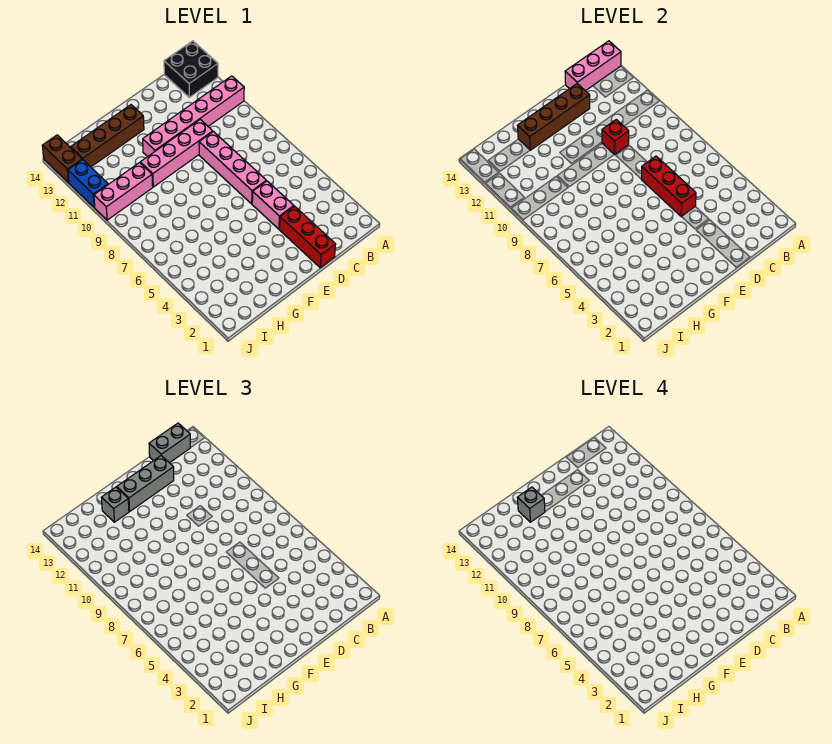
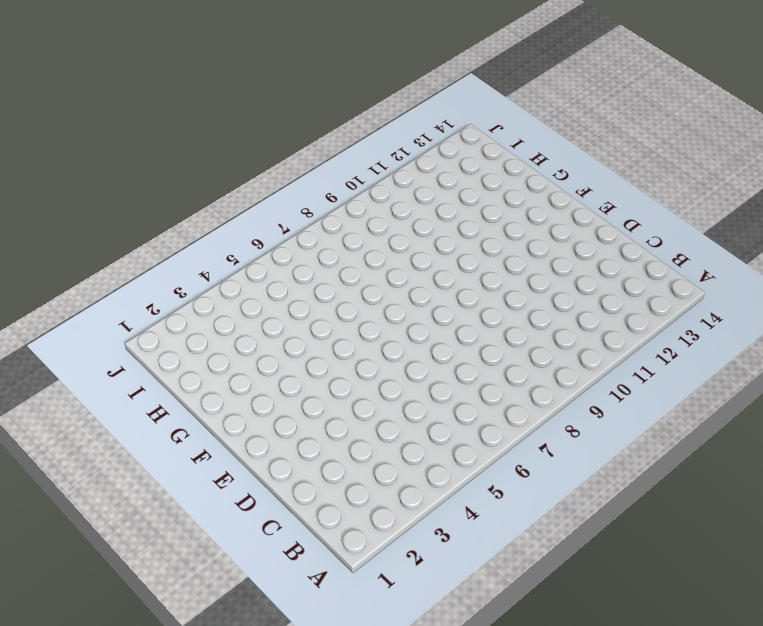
none -> pink brick A11:F11 level 1
none -> black brick A13:B14 level 1
none -> red brick D1:D3 level 1

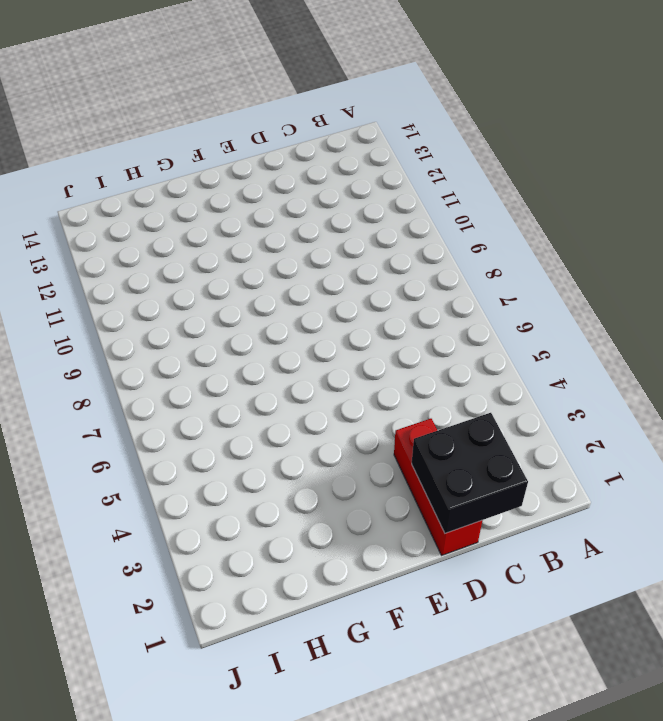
black brick C1:D2 level 2 -> black brick A13:B14 level 1
none -> pink brick A11:F11 level 1
none -> pink brick D4:D5 level 1
none -> pink brick D6:D9 level 1

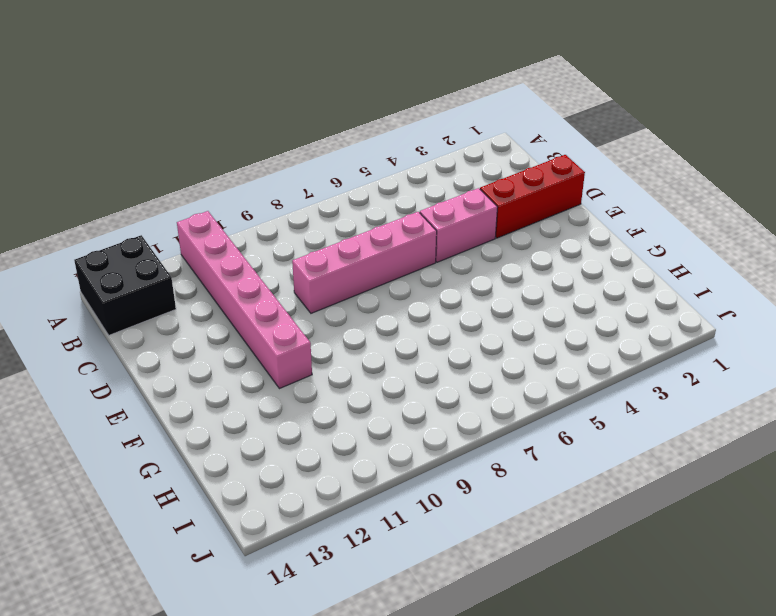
none -> pink brick D10:G10 level 1
none -> brown brick F13:I13 level 1
none -> pink brick H10:J10 level 1

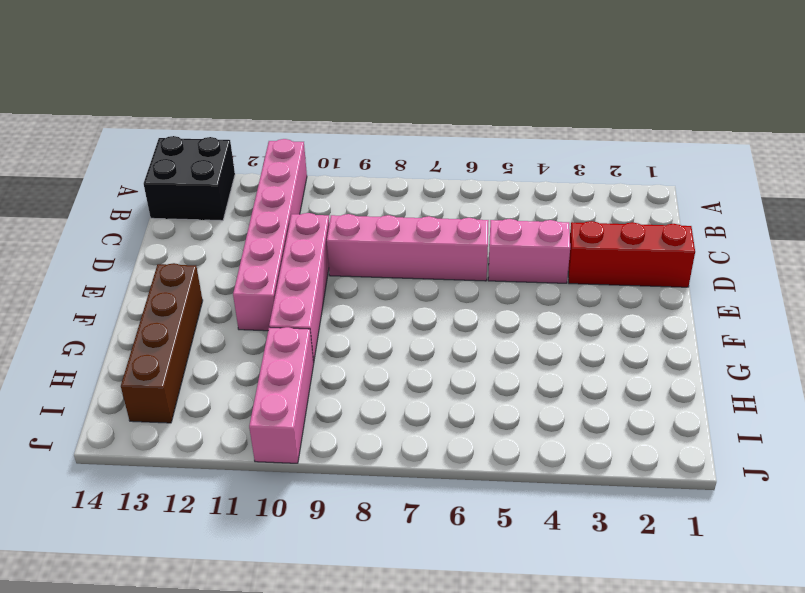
none -> blue brick J11:J12 level 1
none -> brown brick J13:J14 level 1
none -> pink brick A14:C14 level 2

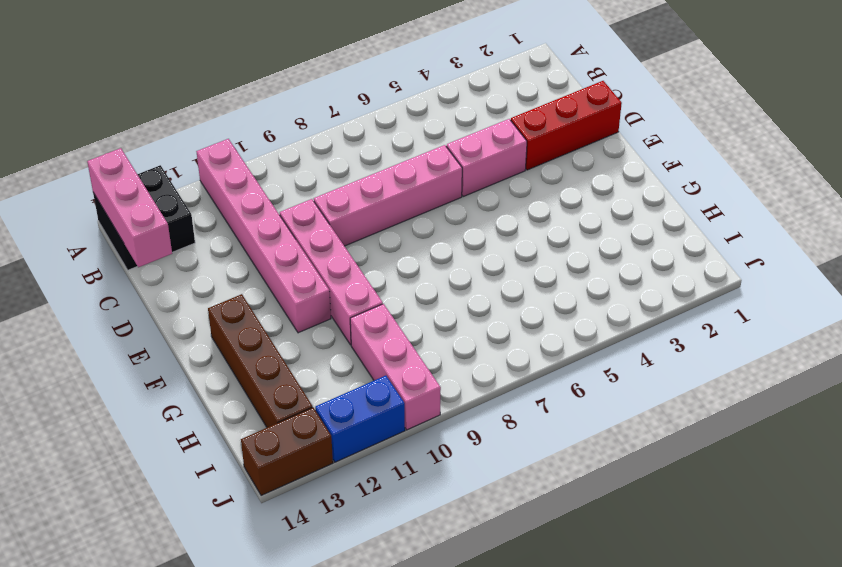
none -> red brick D5:D7 level 2
none -> red brick D10 level 2
none -> brown brick D13:G13 level 2

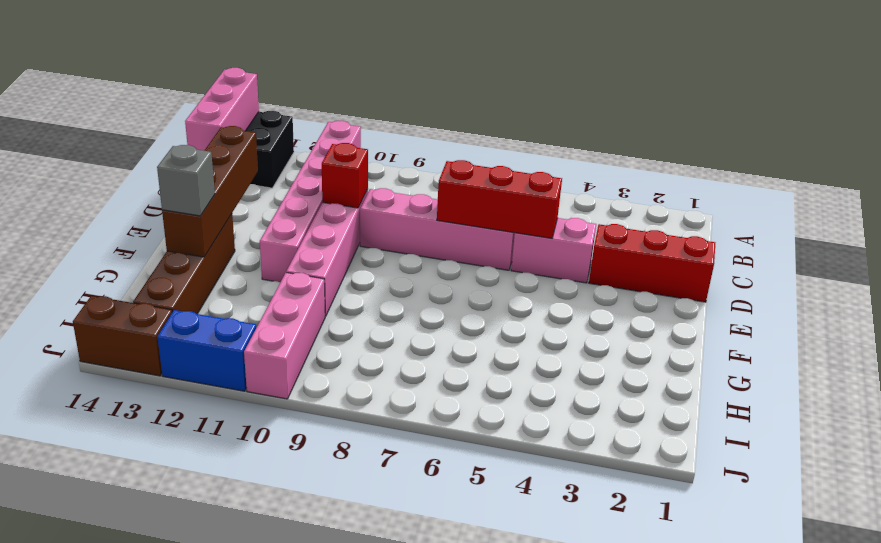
none -> grey brick B14:C14 level 3
none -> grey brick D13:F13 level 3
none -> grey brick G13 level 4

